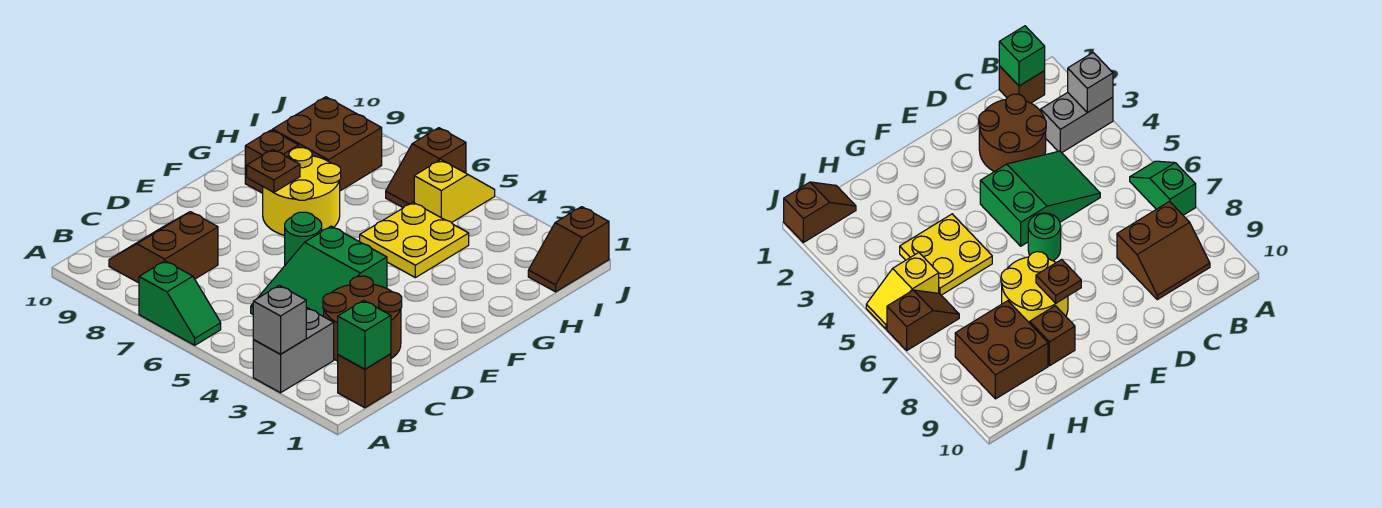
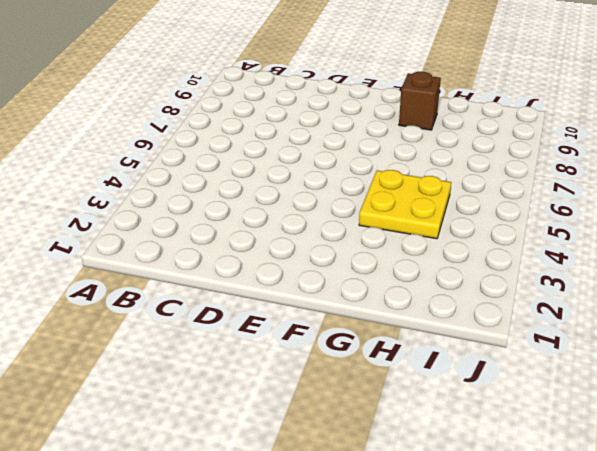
none -> grey brick A3:B3 level 1
none -> green slope A6:A7 level 1 top 7
none -> brown brick B1 level 1

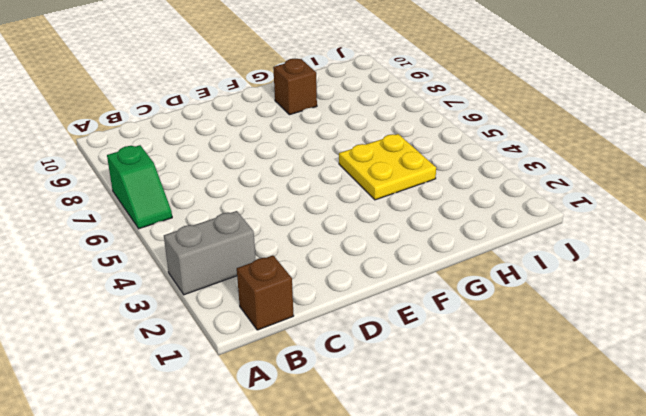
none -> brown slope B8:C9 level 1 top 8
none -> brown round brick C2:D3 level 1
none -> green slope C4:E5 level 1 top E

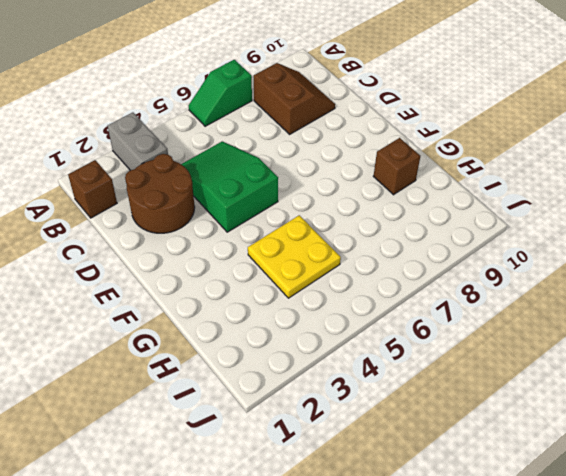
none -> green round brick E6 level 1
none -> yellow round brick F7:G8 level 1
none -> brown brick H8:I9 level 1

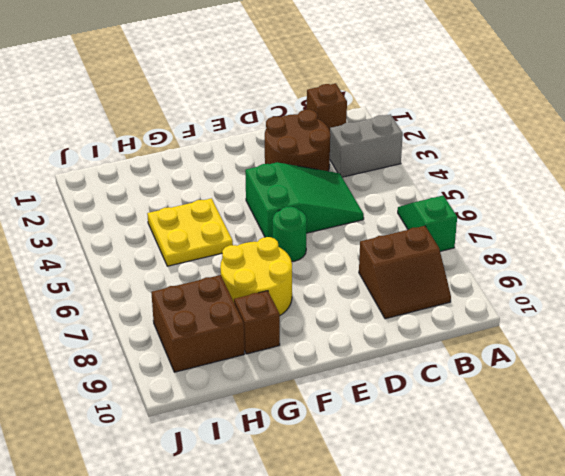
none -> brown slope I1:J1 level 1 top J
none -> yellow slope I5:J5 level 1 top I
none -> brown slope I6:J6 level 1 top J

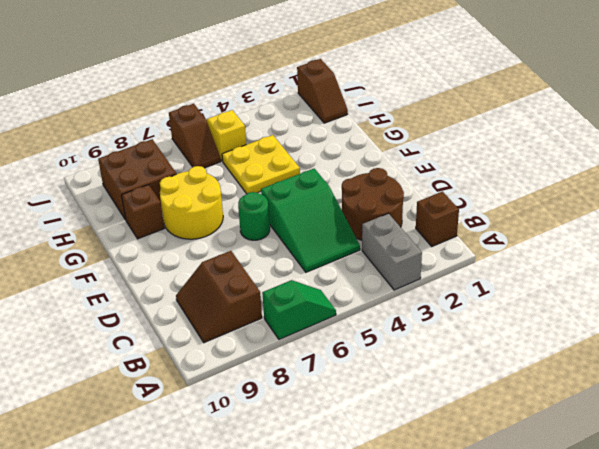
none -> grey brick A3 level 2
none -> green brick B1 level 2
none -> brown plate F8 level 2

